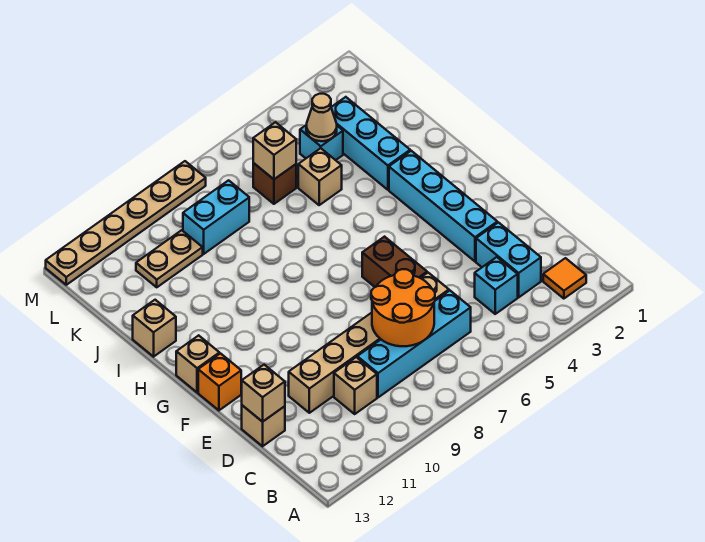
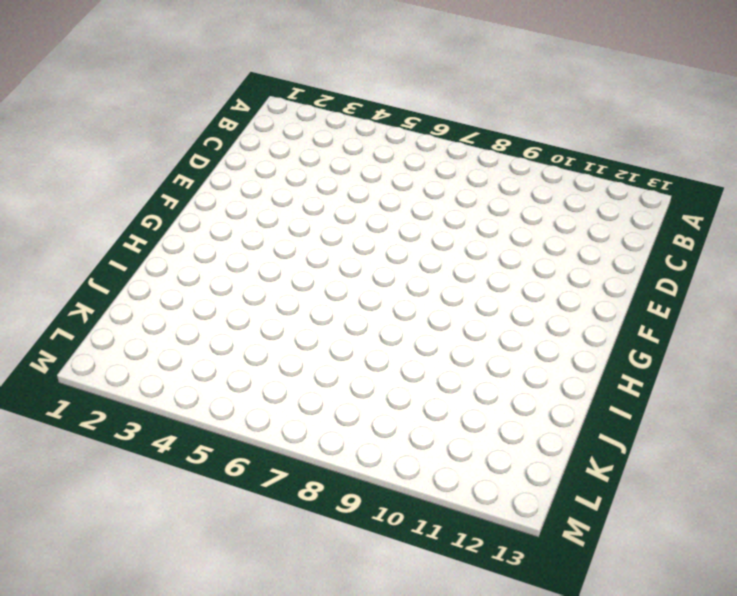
none -> orange tile B2 level 1
none -> cyan brick C3:D3 level 1
none -> cyan brick C4 level 1

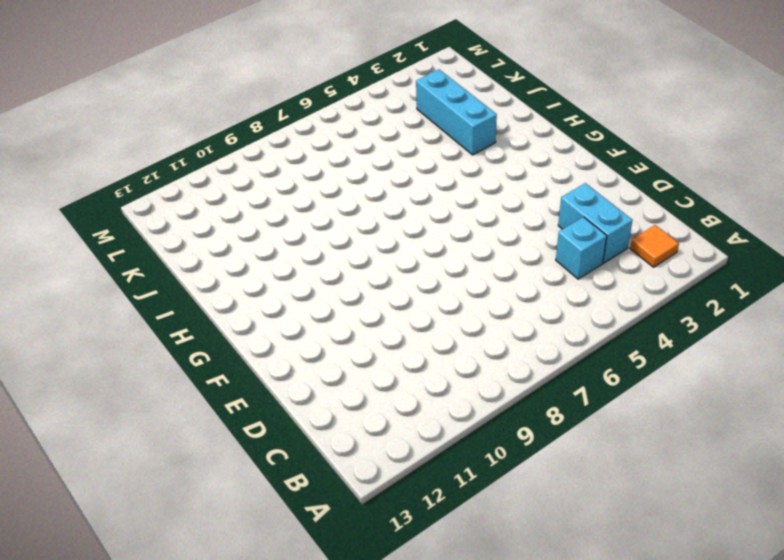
none -> cyan brick C6:C9 level 1
none -> tan brick C10 level 1
none -> tan brick D6:D11 level 1

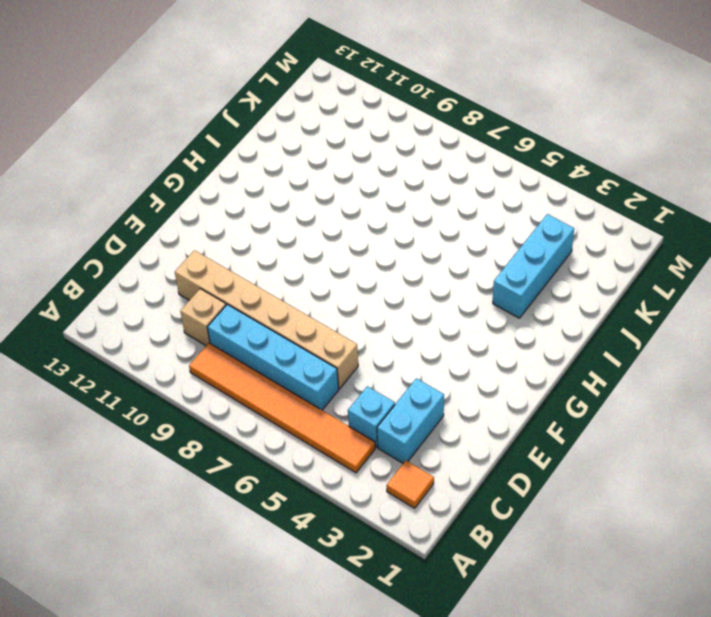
orange tile B4:B9 level 1 -> none
none -> tan brick D13 level 1
none -> cyan brick E3:H3 level 1
none -> brown brick E6:F6 level 1

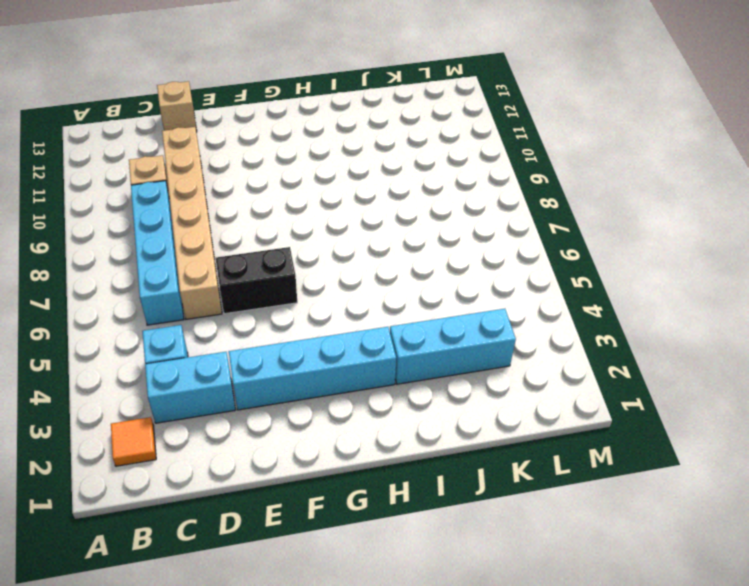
black brick E6:F6 level 1 -> brown brick E6:F6 level 1
none -> orange brick F13 level 1
none -> tan brick G13 level 1
none -> tan brick I13 level 1

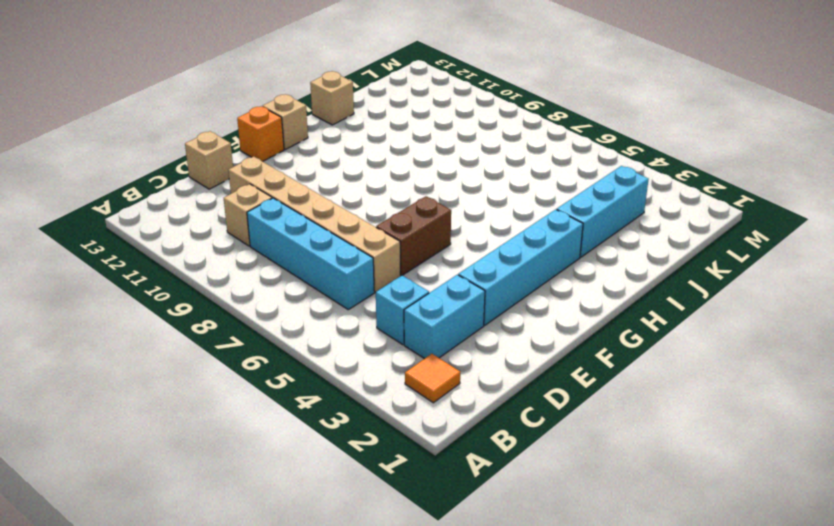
none -> tan brick J5 level 1
none -> cyan brick K4 level 1
none -> brown brick K6 level 1

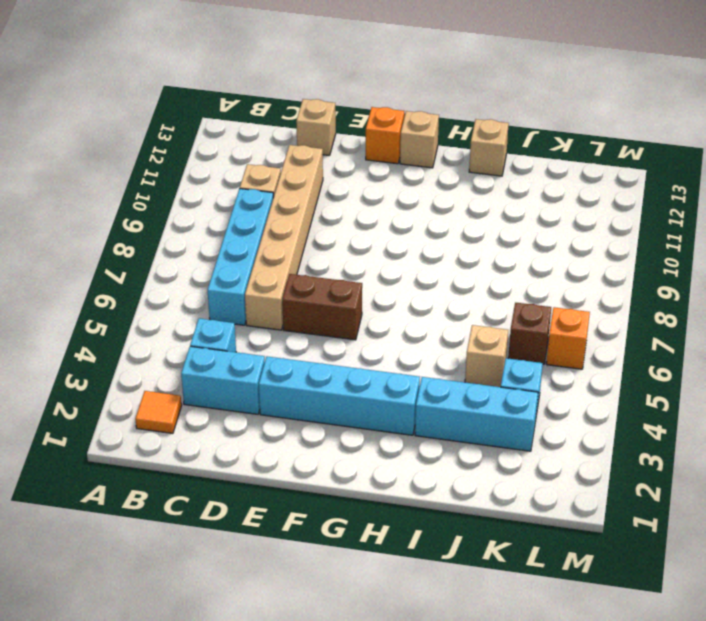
orange brick L6 level 1 -> none
none -> cyan brick K8:K9 level 1
none -> tan plate K10:K11 level 1
none -> tan plate M8:M13 level 1

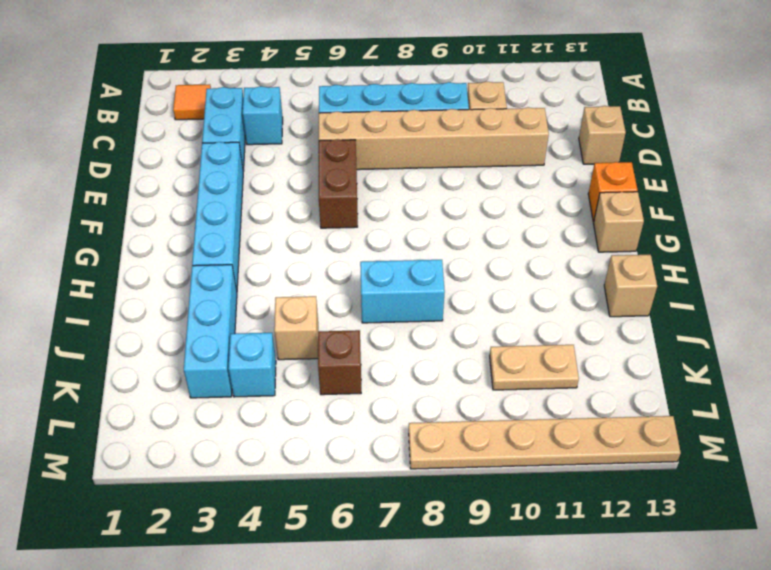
cyan brick I7:I8 level 1 -> cyan brick K8:K9 level 1
none -> orange round brick C7:D8 level 2
none -> tan brick D13 level 2
none -> tan cone K4 level 2

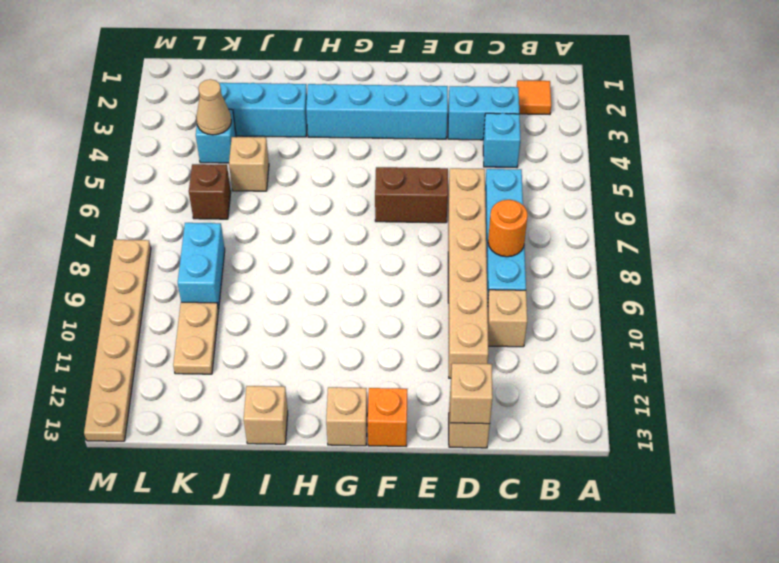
orange round brick C8 level 2 -> orange round brick C7:D8 level 2
none -> tan brick K6 level 2

